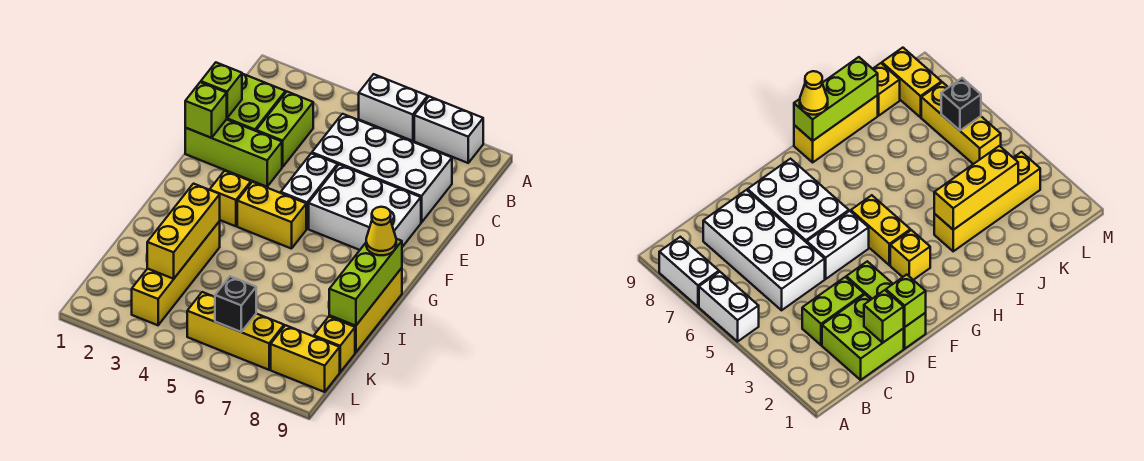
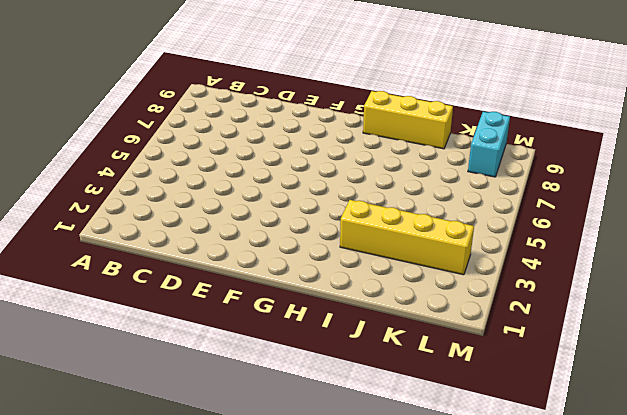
cyan brick L8:L9 level 1 -> yellow brick L8:L9 level 1
none -> white brick A5:A6 level 1
none -> white brick A7:A8 level 1
none -> lime brick C1:D2 level 1

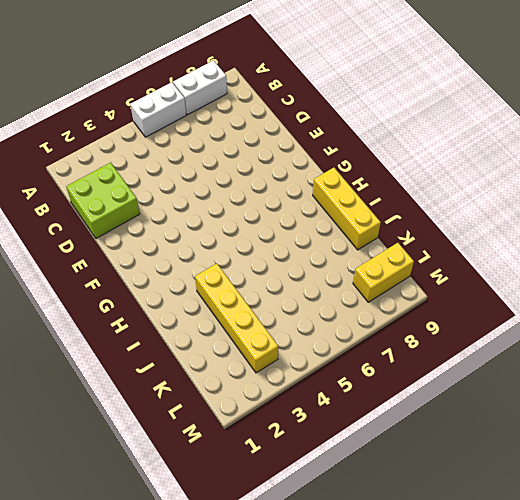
none -> lime brick C3:D3 level 1
none -> white brick C5:D8 level 1
none -> lime brick E1:E3 level 1

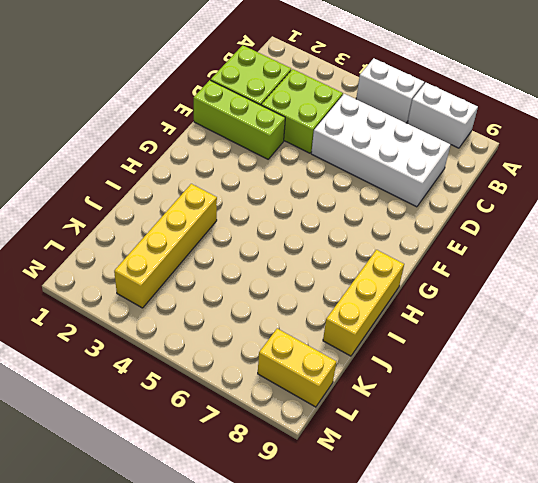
lime brick C3:D4 level 1 -> lime brick C3:D3 level 1
none -> white brick E5:F5 level 1
none -> white brick E6:F8 level 1
none -> yellow brick G3 level 1

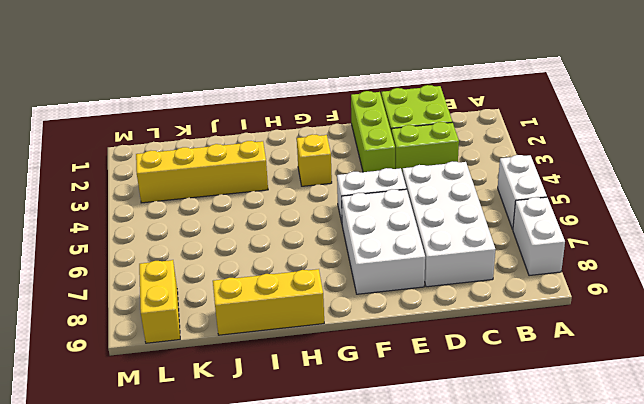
none -> yellow brick G4:G5 level 1
none -> yellow brick K9 level 1
none -> yellow brick L5:L7 level 1

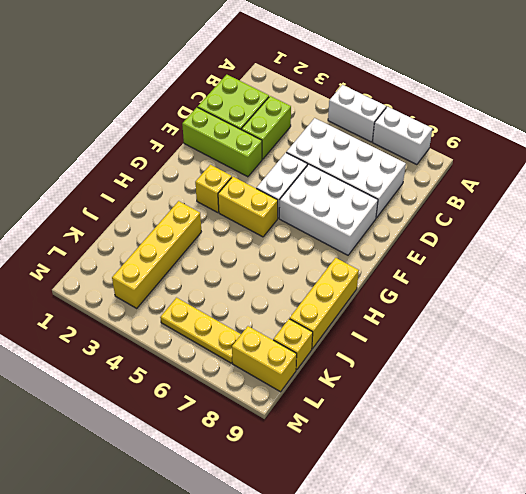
yellow plate L5:L7 level 1 -> yellow brick L5:L7 level 1
none -> lime brick D1 level 2
none -> lime brick E1 level 2
none -> lime brick H9:J9 level 2

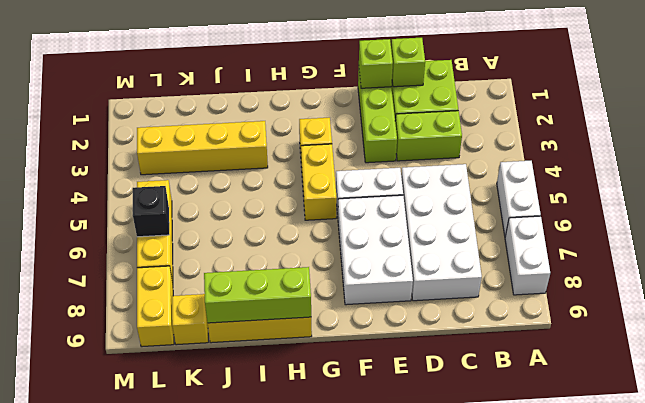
none -> yellow brick I3:K3 level 2
none -> yellow cone H9 level 3

